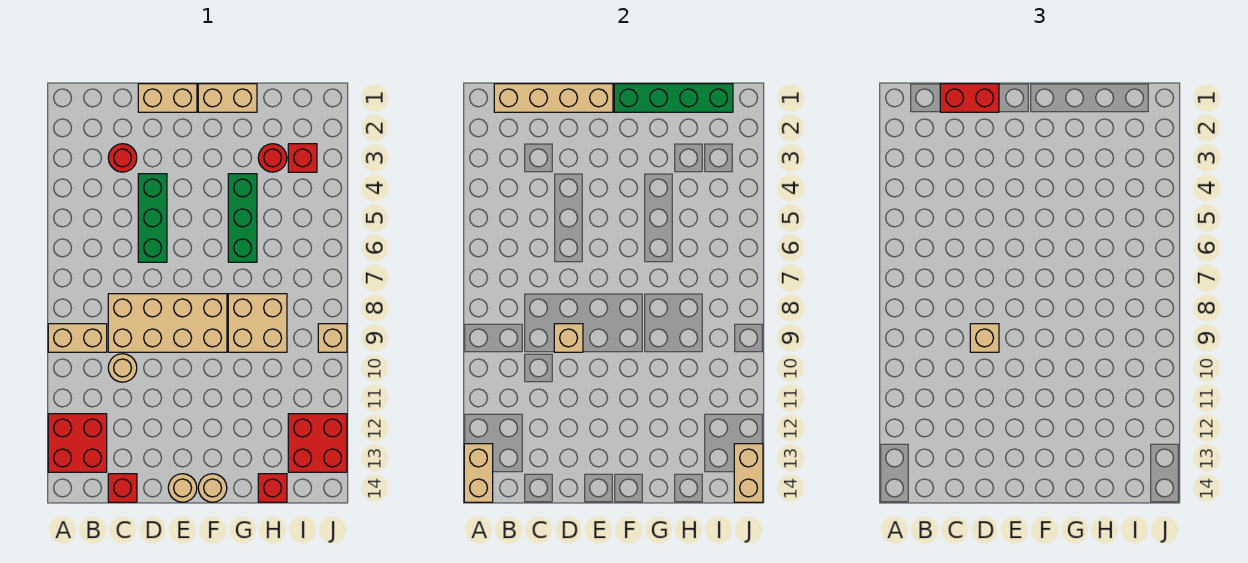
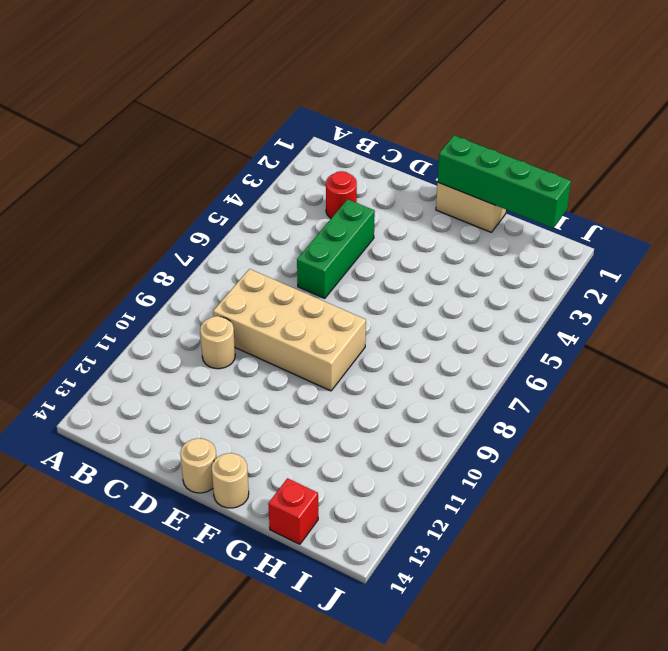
none -> tan brick A9:B9 level 1
none -> red brick A12:B13 level 1
none -> red brick C14 level 1

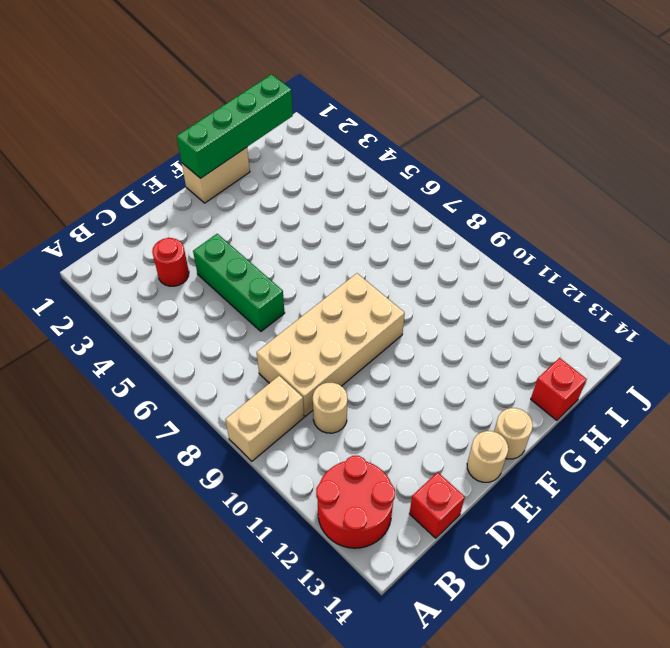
red round brick A12:B13 level 1 -> red brick A12:B13 level 1
none -> tan brick D1:E1 level 1
none -> green brick G4:G6 level 1
none -> tan brick G8:H9 level 1

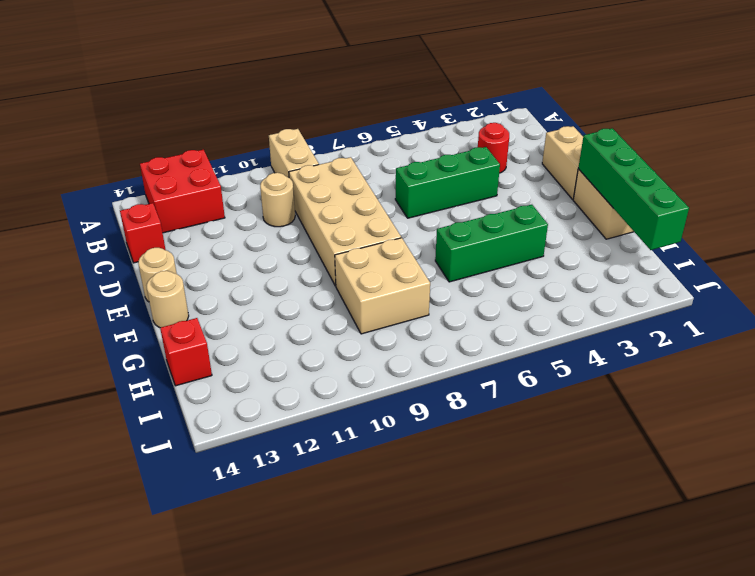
none -> red round brick H3 level 1
none -> red brick I3 level 1
none -> red brick I12:J13 level 1

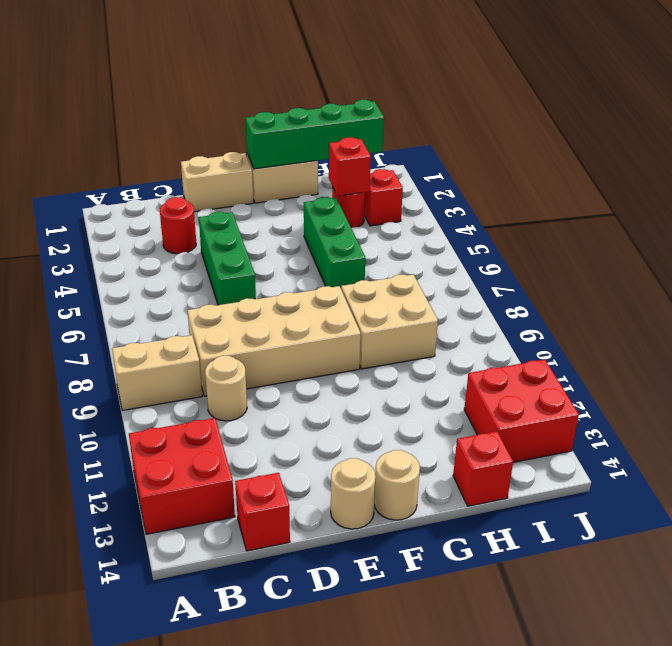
red brick H3 level 2 -> none
none -> tan brick J9 level 1
none -> tan brick A13:A14 level 2
none -> tan brick B1:E1 level 2

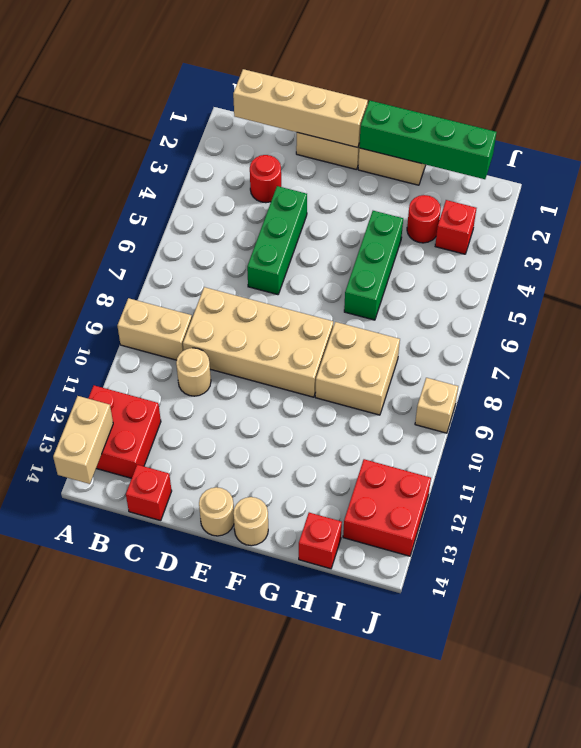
none -> tan brick D9 level 2
none -> tan brick J13:J14 level 2
none -> red brick C1:D1 level 3

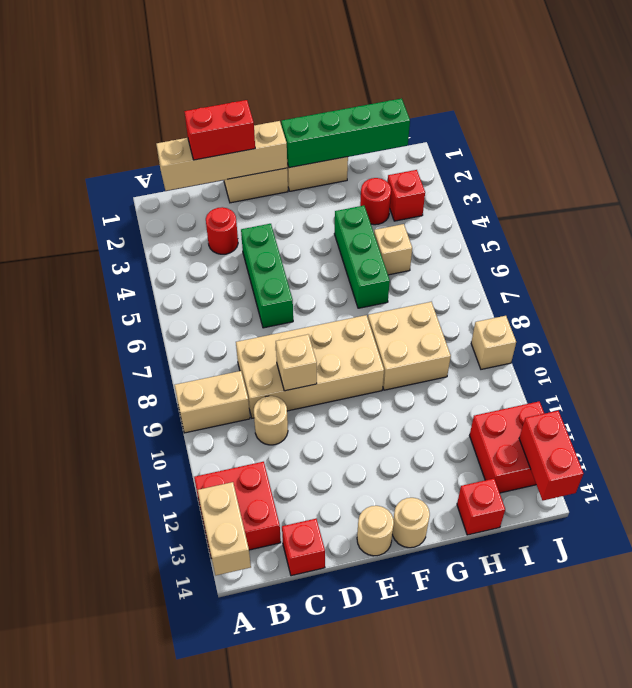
tan brick H5 level 1 -> tan brick D9 level 3
red brick J13:J14 level 2 -> tan brick J13:J14 level 2

